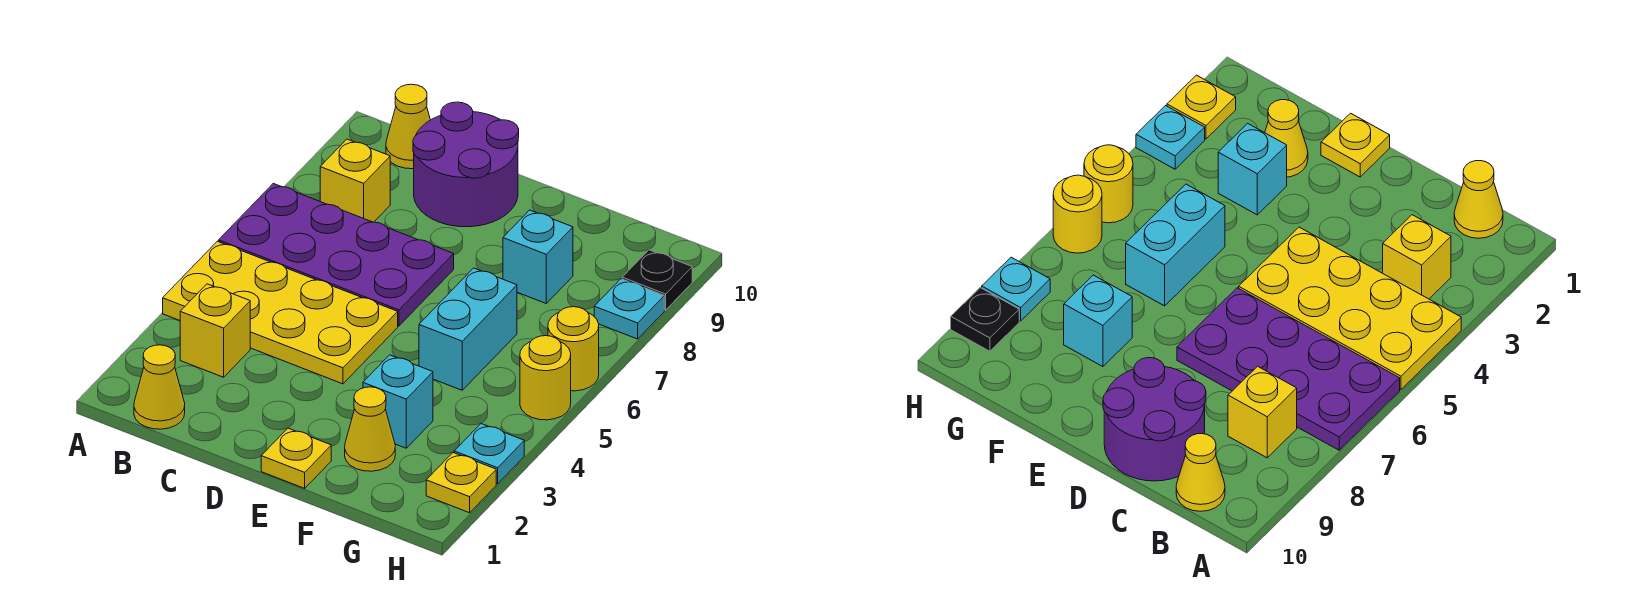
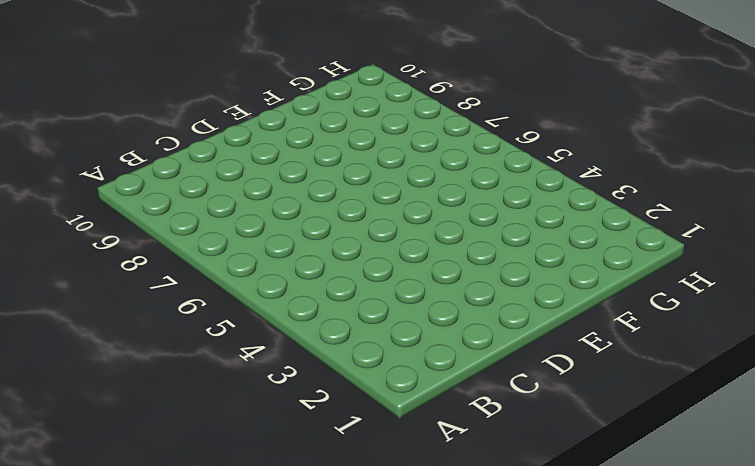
none -> yellow plate A4:D5 level 1
none -> purple plate A6:D7 level 1
none -> yellow cone B1 level 1

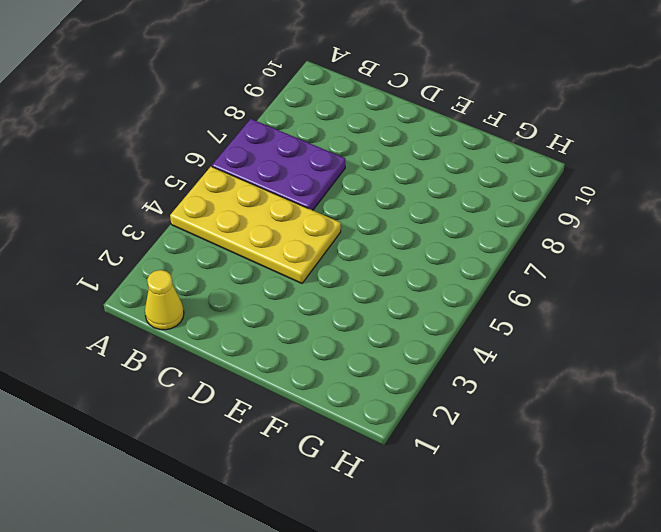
purple plate A6:C7 level 1 -> purple plate A6:D7 level 1
none -> yellow brick B3 level 1
none -> yellow brick B8 level 1
none -> yellow cone B10 level 1

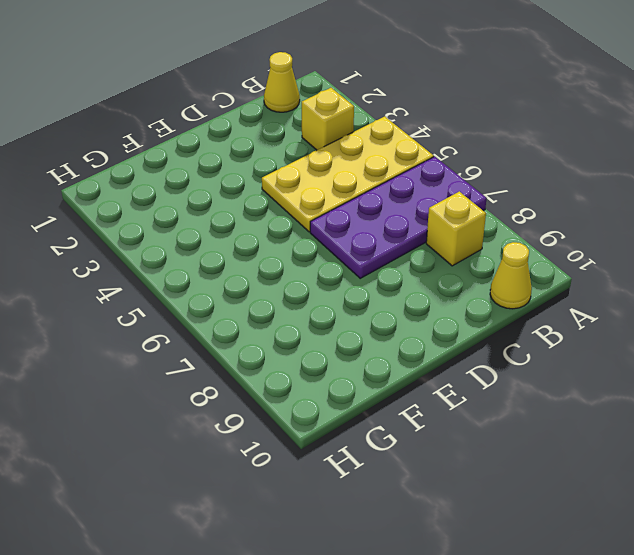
none -> purple round brick C9:D10 level 1
none -> yellow plate E1 level 1
none -> yellow cone F2 level 1

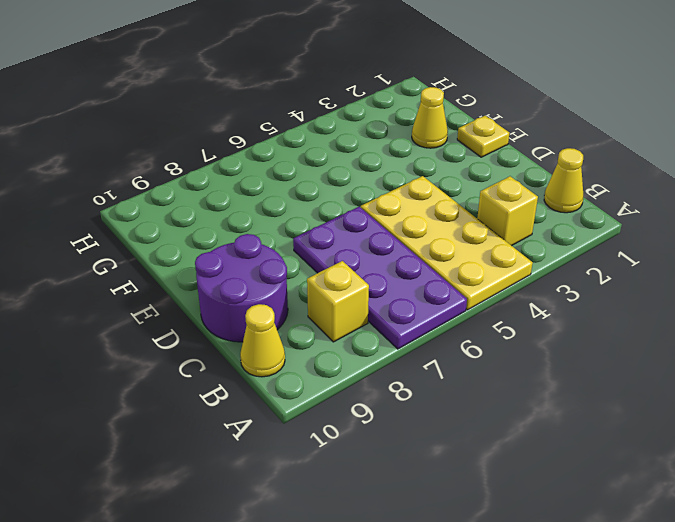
none -> cyan brick F3 level 1
none -> cyan brick F5:F6 level 1
none -> cyan brick F8 level 1

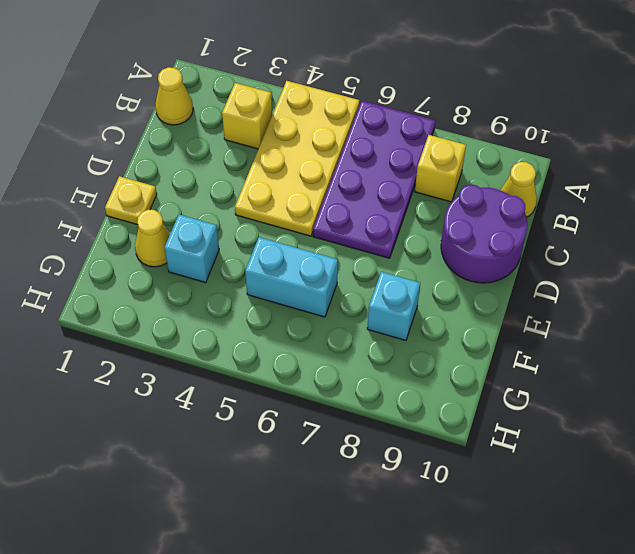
none -> yellow plate H2 level 1
none -> cyan plate H3 level 1
none -> yellow round brick H5 level 1

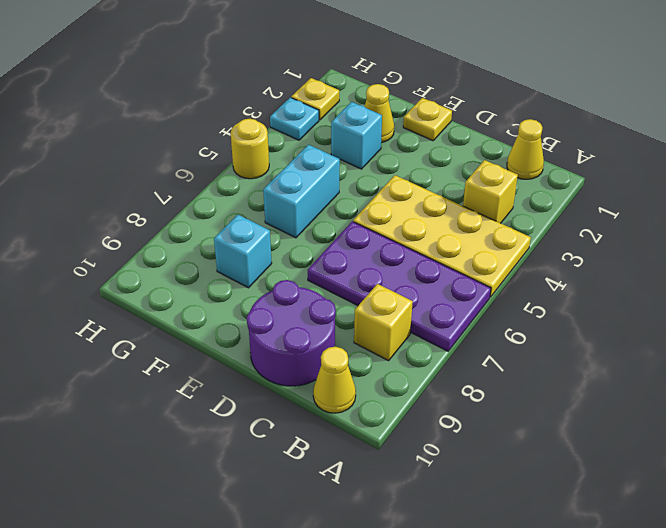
none -> yellow round brick H6 level 1
none -> cyan plate H8 level 1
none -> black plate H9 level 1

